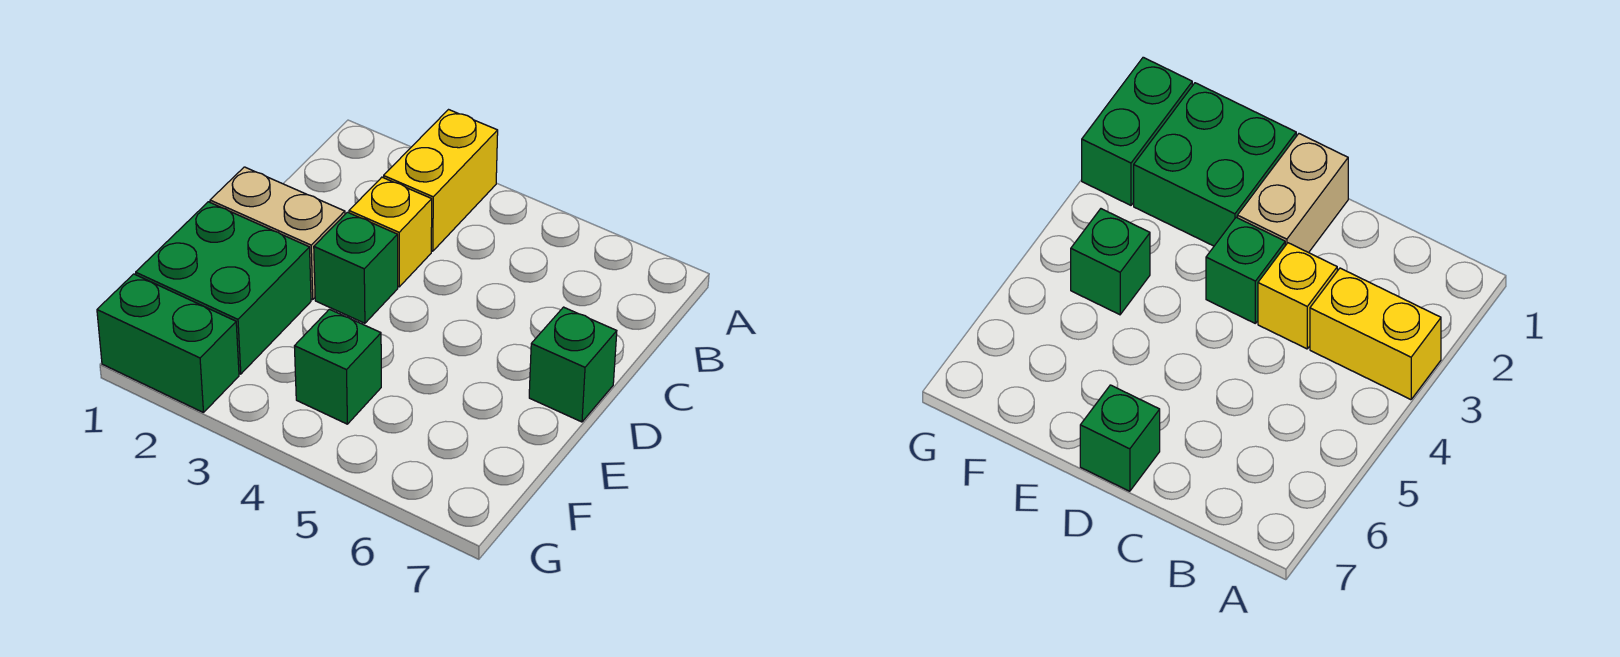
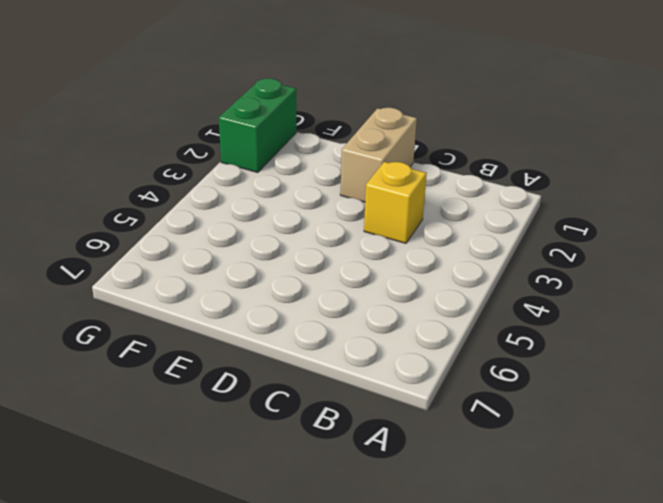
none -> yellow brick A3:B3 level 1
none -> green brick D3 level 1

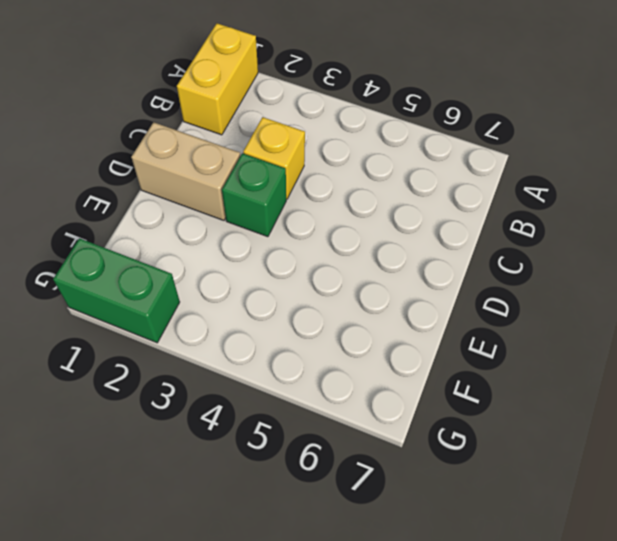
yellow brick A1:B1 level 1 -> yellow brick A3:B3 level 1
none -> green brick D7 level 1
none -> green brick E1:F2 level 1

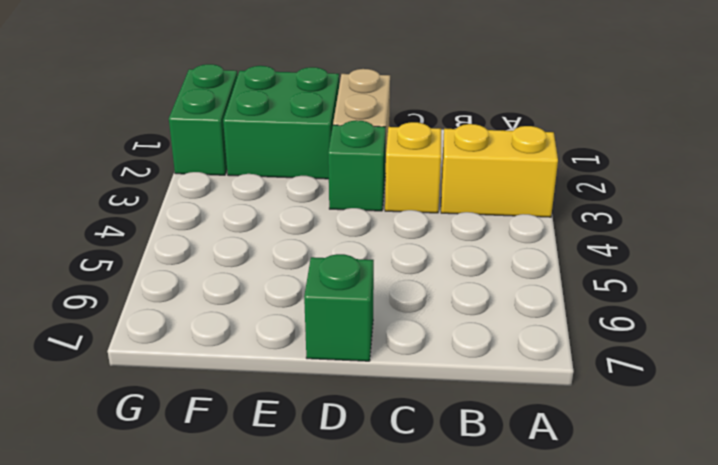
none -> green brick F4 level 1

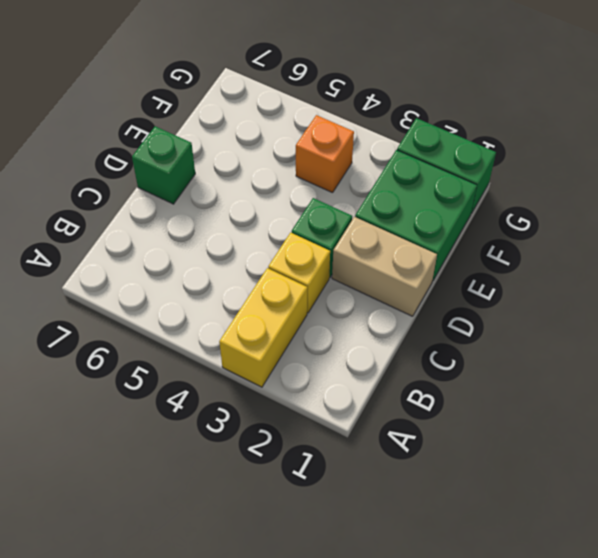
orange brick F4 level 1 -> green brick F4 level 1

